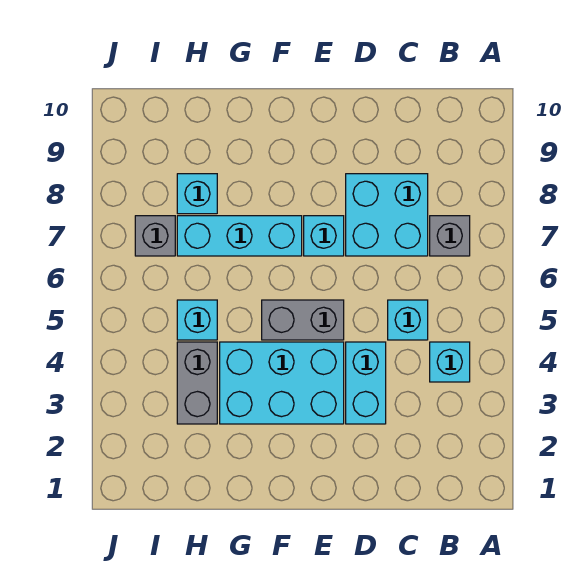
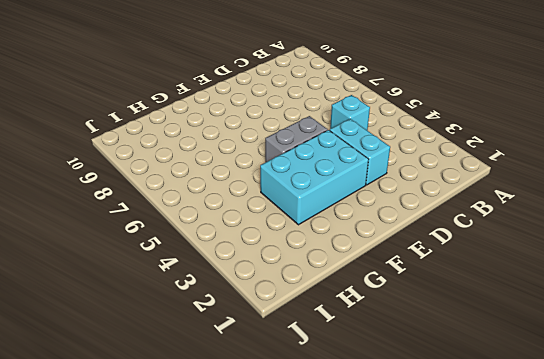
none -> cyan brick B4 level 1
none -> grey brick B7 level 1
none -> cyan brick C7:D8 level 1

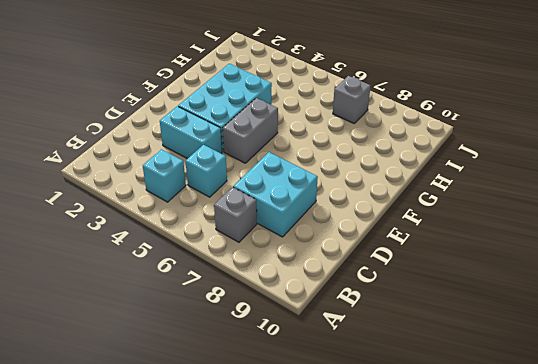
none -> cyan brick E7 level 1
none -> cyan brick F7:H7 level 1
none -> grey brick H3:H4 level 1

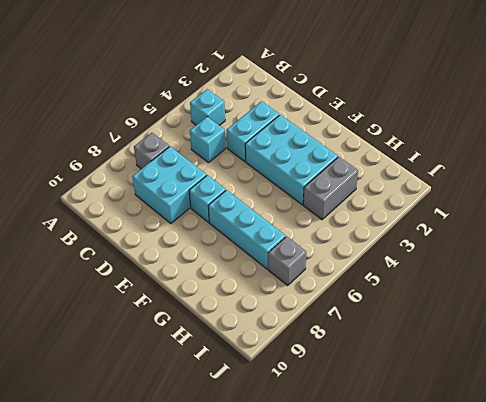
none -> grey brick E5:F5 level 1
none -> cyan brick H5 level 1
none -> cyan brick H8 level 1

